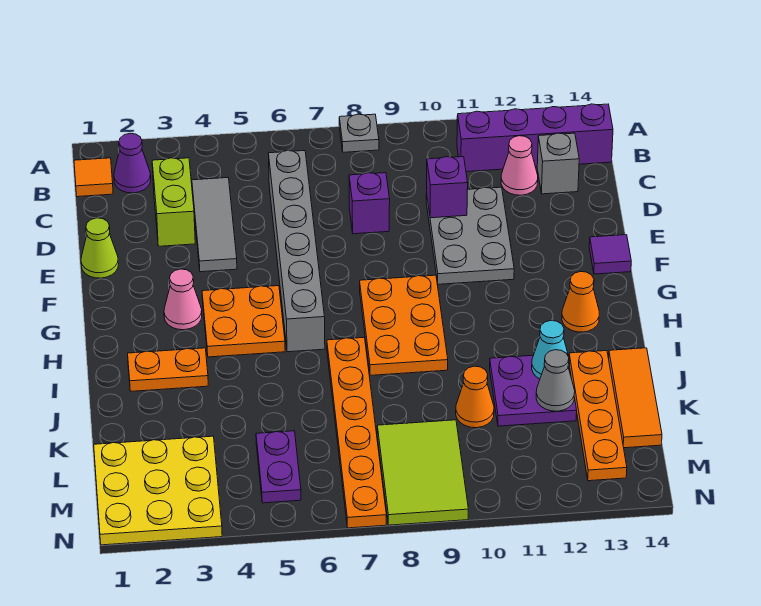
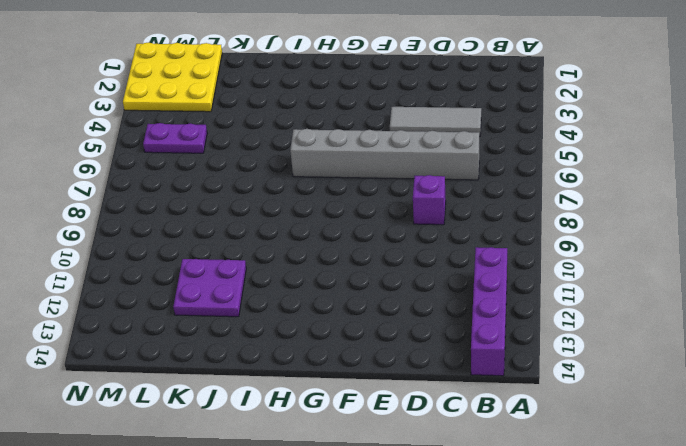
none -> grey plate A8 level 1
none -> orange tile B1 level 1
none -> purple cone B2 level 1

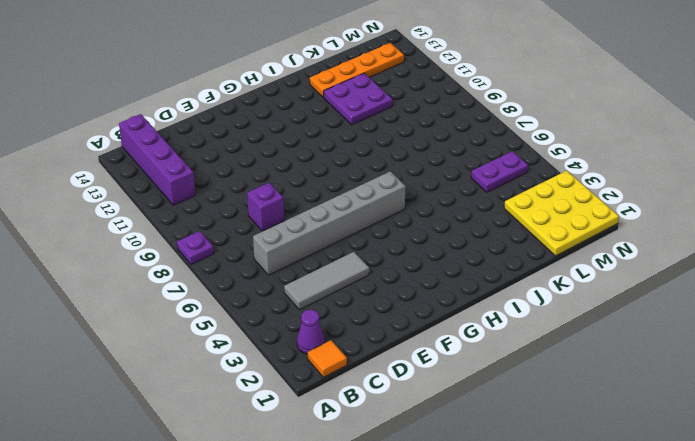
purple plate A8 level 1 -> grey plate A8 level 1
none -> lime brick C3:D3 level 1
none -> pink cone C12 level 1
none -> grey brick C13 level 1

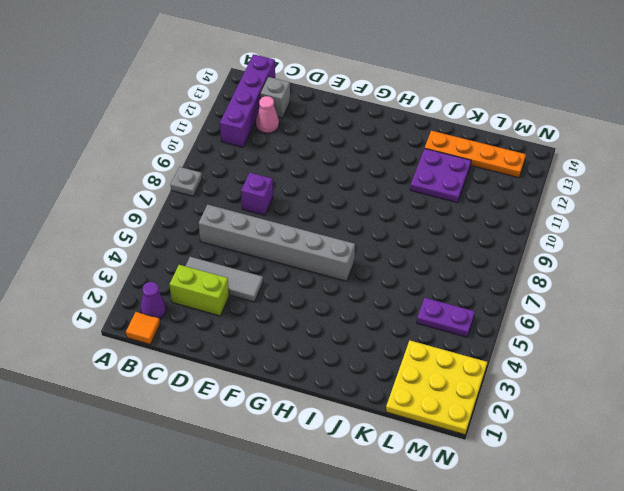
none -> grey plate D10:F11 level 1
none -> lime cone E1 level 1
none -> purple tile F14 level 1

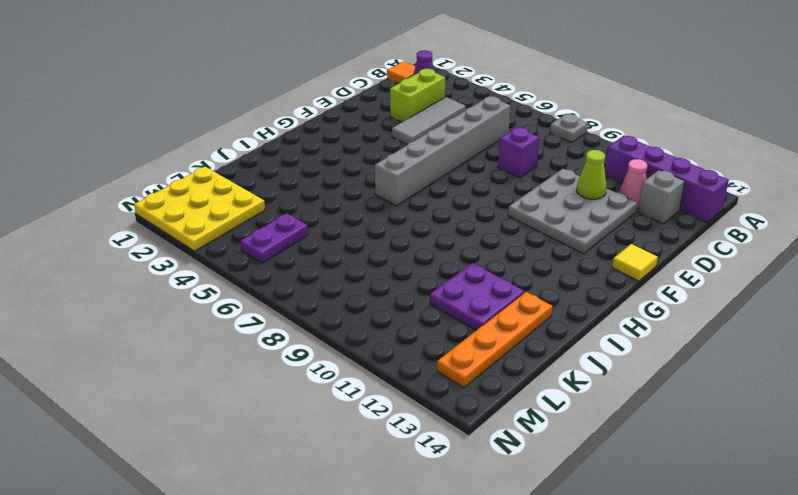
grey plate D10:F12 level 1 -> grey plate D10:F11 level 1
lime cone D11 level 2 -> lime cone E1 level 1
yellow tile F14 level 1 -> purple tile F14 level 1
none -> pink cone G3 level 1
none -> orange plate G4:H5 level 1
none -> orange plate G8:I9 level 1

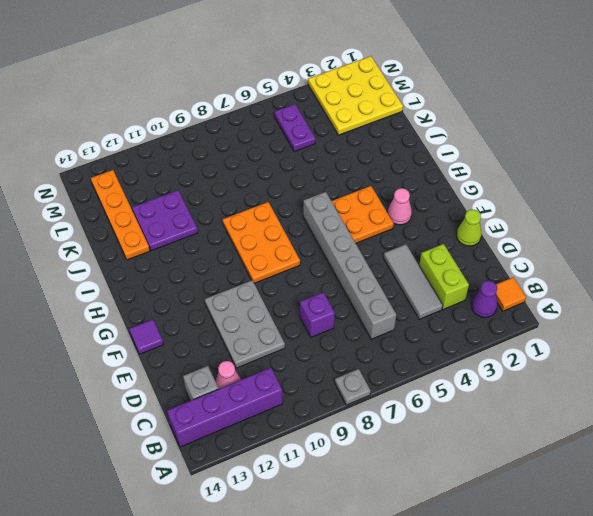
none -> orange cone H13 level 1
none -> orange plate I2:I3 level 1
none -> orange plate I7:N7 level 1

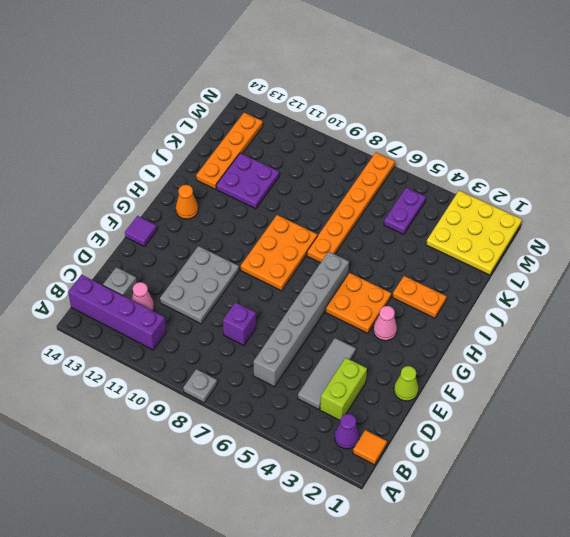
none -> orange tile J14:L14 level 1
none -> orange cone K10 level 1
none -> lime tile L8:N9 level 1

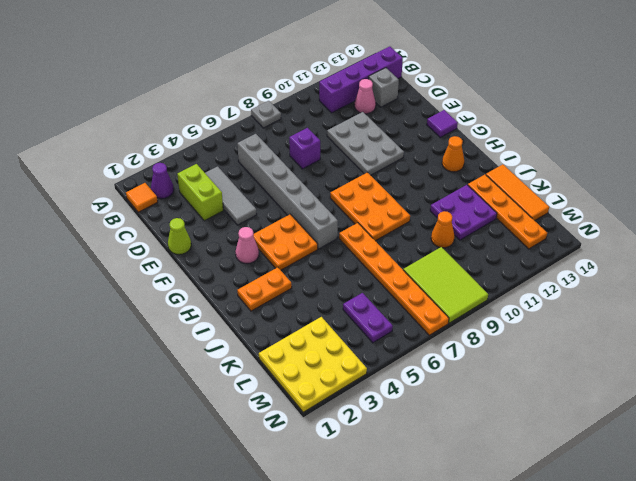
none -> purple brick D10 level 2
none -> cyan cone J12 level 2
none -> grey cone K12 level 2

